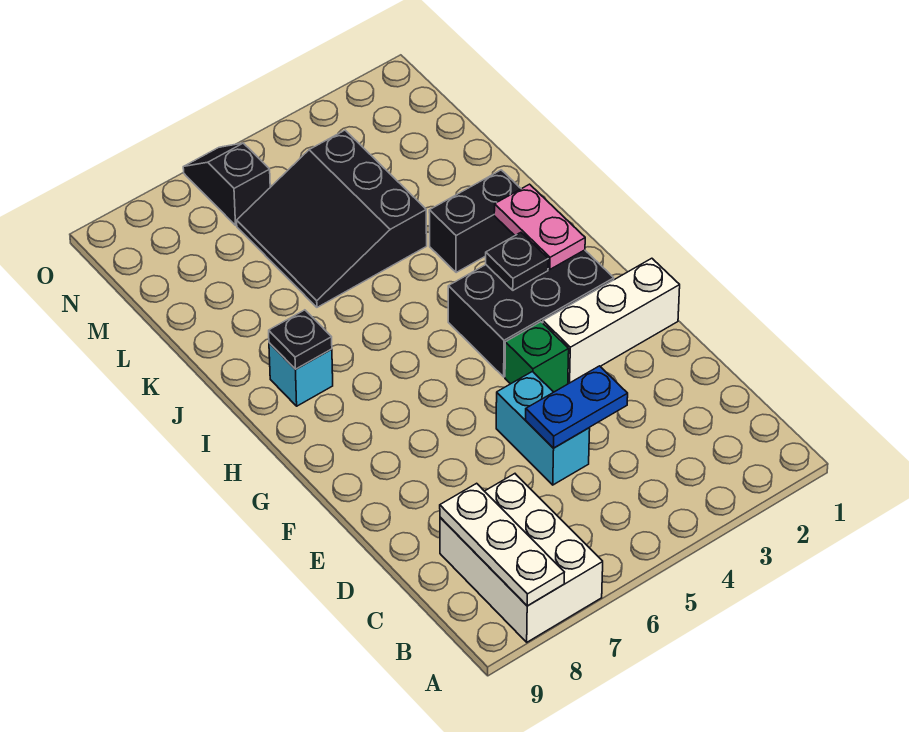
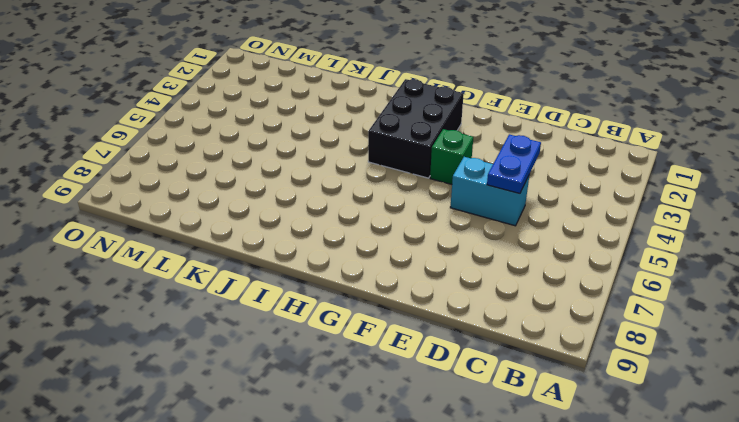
none -> white brick A7:C8 level 1
none -> white brick F1:F3 level 1
none -> cyan brick I8 level 1

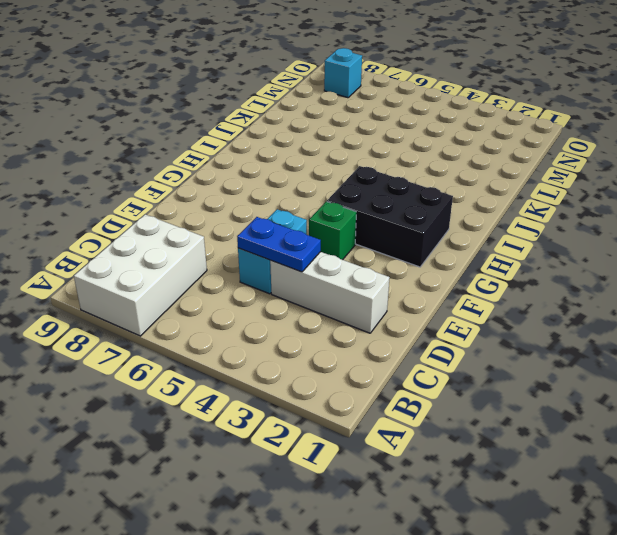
white brick D2:D4 level 1 -> white brick F1:F3 level 1
cyan brick N8 level 1 -> cyan brick I8 level 1
none -> black brick J2:J3 level 1
none -> black slope K4:M6 level 1 top 4
none -> black slope N6:O6 level 1 top N

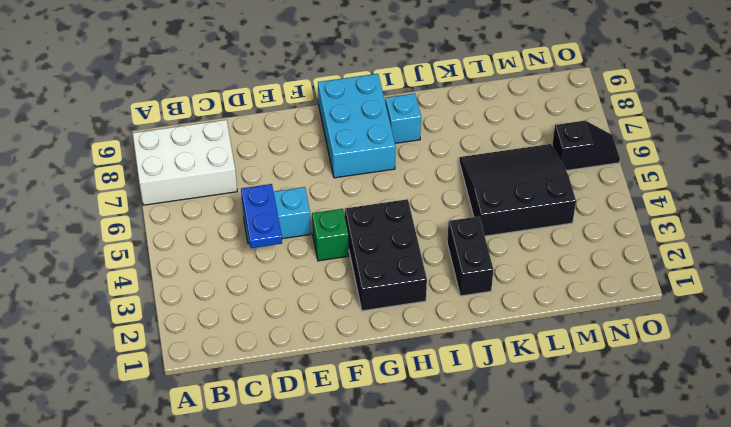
cyan brick G7:H9 level 1 -> none
none -> white brick F1:F3 level 1
none -> white plate A8:C8 level 2
none -> pink plate H2:I2 level 2

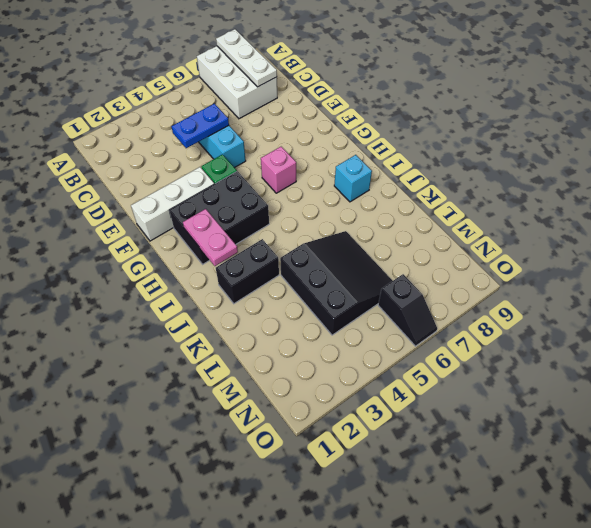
pink brick G6 level 1 -> none
none -> black plate H3 level 2
none -> black plate I8 level 2

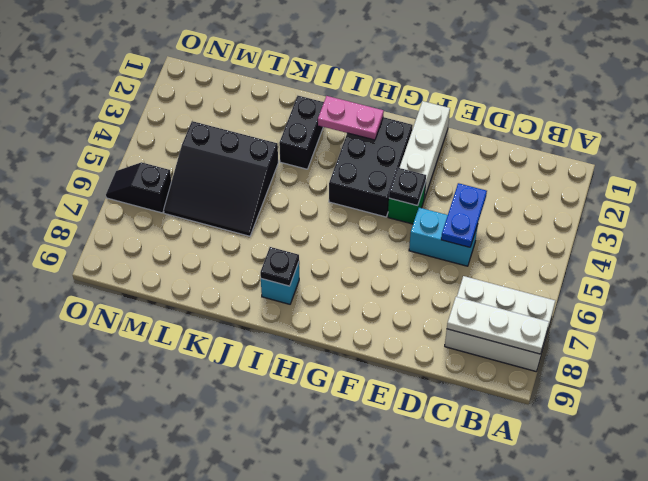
black plate F4 level 2 -> black plate H3 level 2

